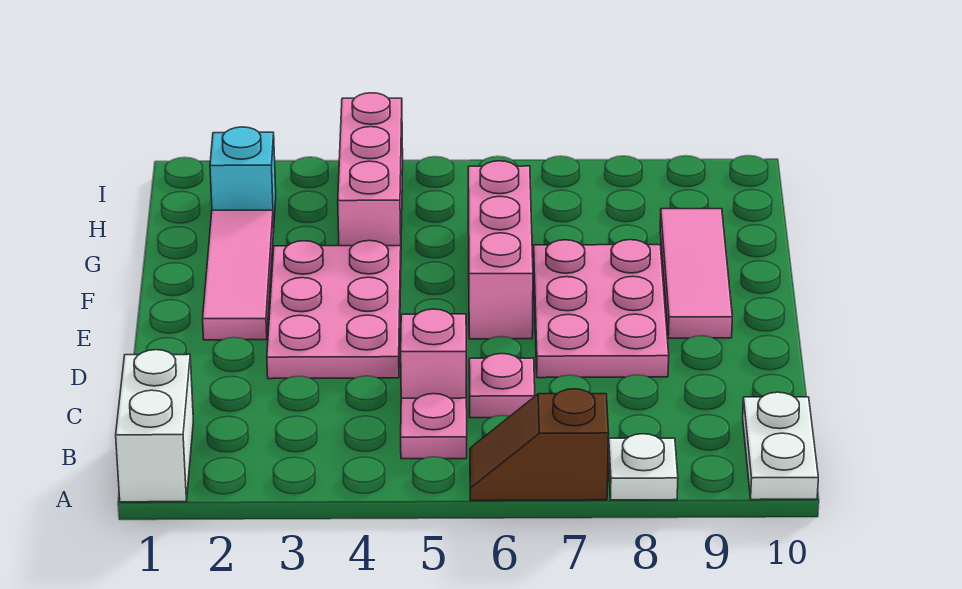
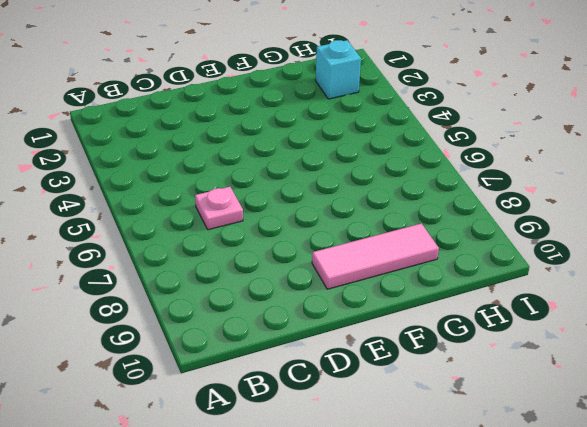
none -> white brick A1:B1 level 1
none -> brown slope A6:A7 level 1 top 7
none -> white plate A8 level 1

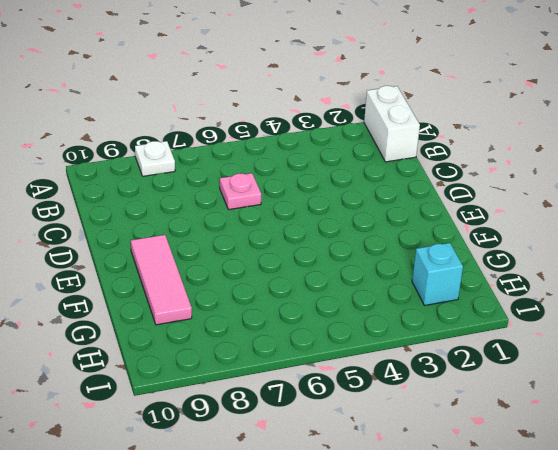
none -> brown slope A6:A7 level 1 top 7
none -> white plate A10:B10 level 1
none -> pink plate B5 level 1

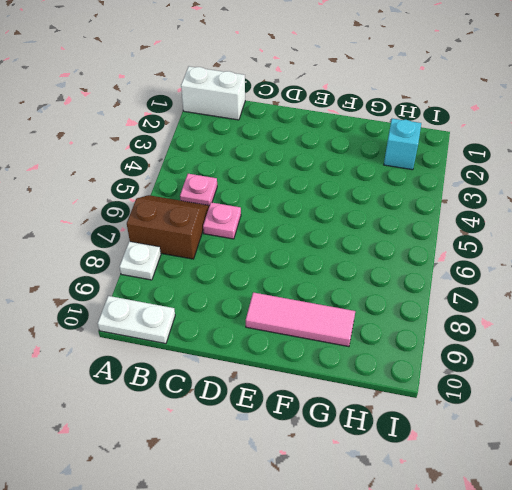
brown slope A6:B7 level 1 top 7 -> brown slope A6:A7 level 1 top 7
none -> pink brick C5 level 1
none -> pink plate D3:F4 level 1
none -> pink plate D7:F8 level 1

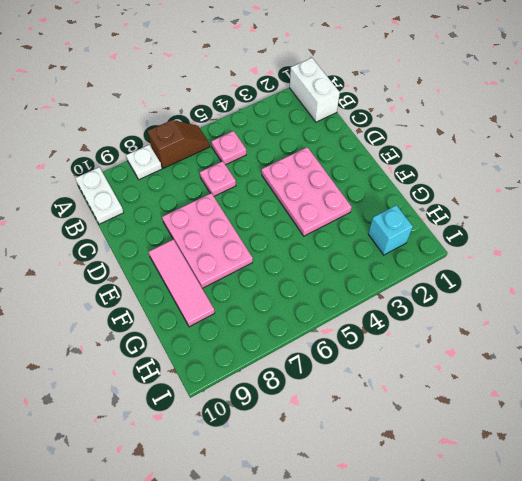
none -> pink brick C5 level 1
none -> pink tile E2:G2 level 1
none -> pink brick E6:G6 level 1

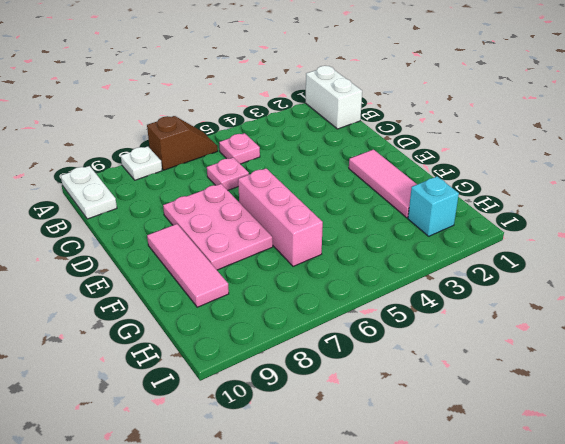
none -> pink brick C5 level 1
none -> pink plate D3:F4 level 1
none -> pink brick G4:I4 level 1

